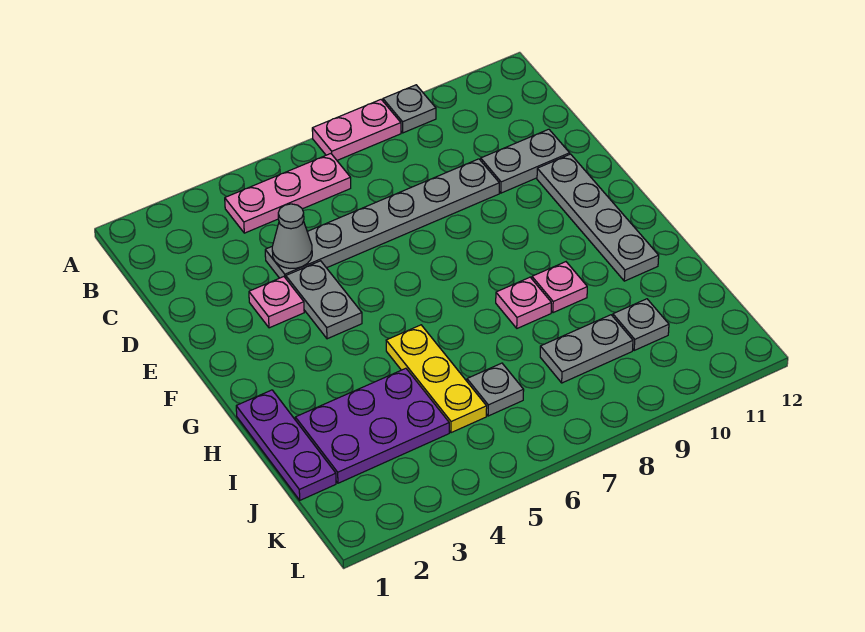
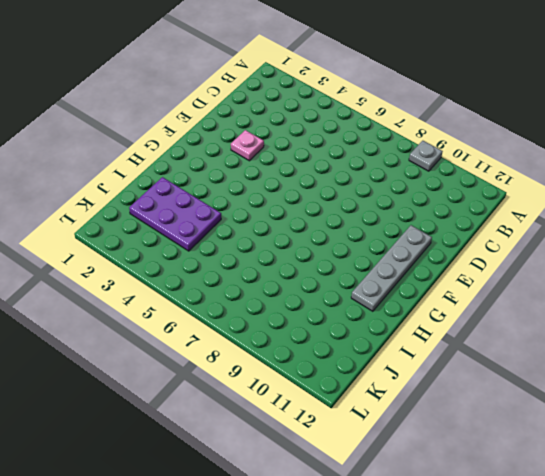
none -> pink plate A7:A8 level 1
none -> pink plate B4:B6 level 1
none -> grey plate D4:D9 level 1

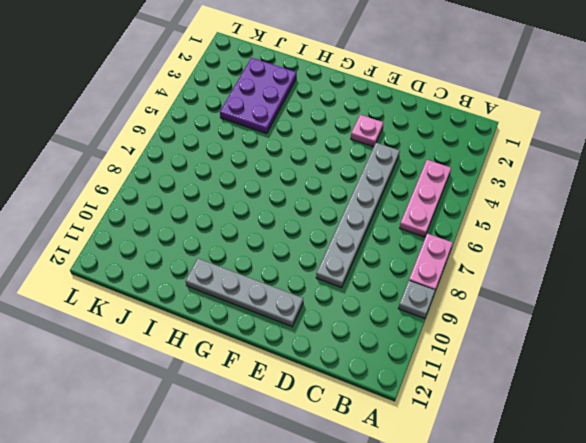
none -> grey plate D10:D11 level 1
none -> grey plate E4:F4 level 1
none -> purple plate H1:J1 level 1

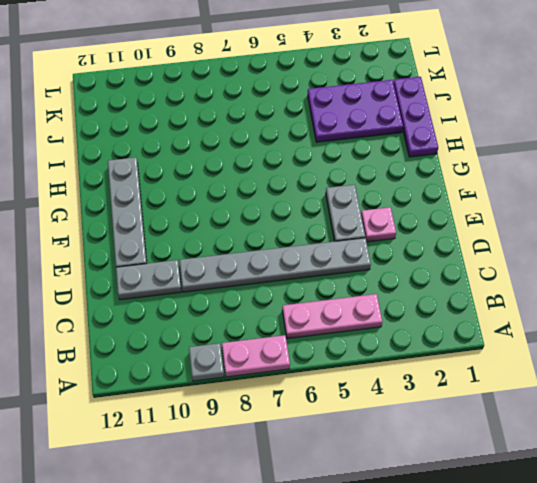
none -> yellow plate H5:J5 level 1
none -> pink plate H8 level 1
none -> pink plate H9 level 1

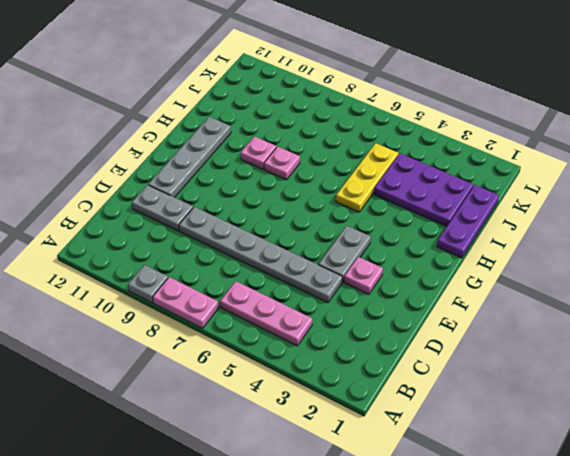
none -> grey plate J6 level 1
none -> grey plate J8:J9 level 1
none -> grey plate J10 level 1

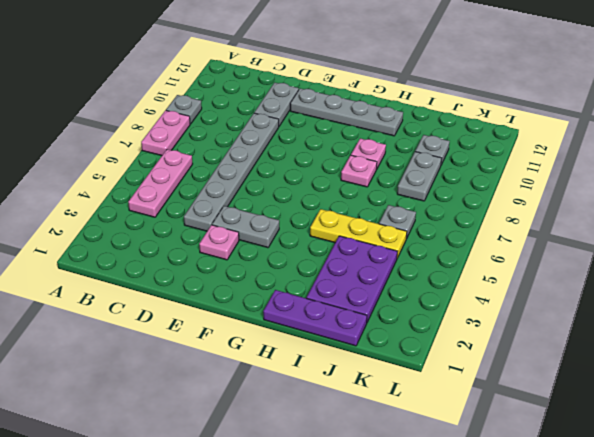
none -> grey cone D4 level 2

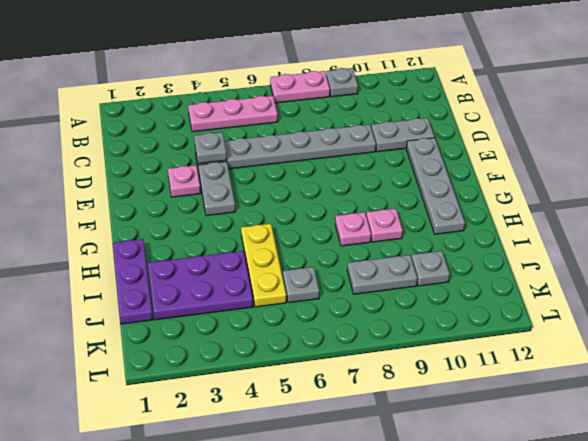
grey plate D4 level 2 -> grey cone D4 level 2

